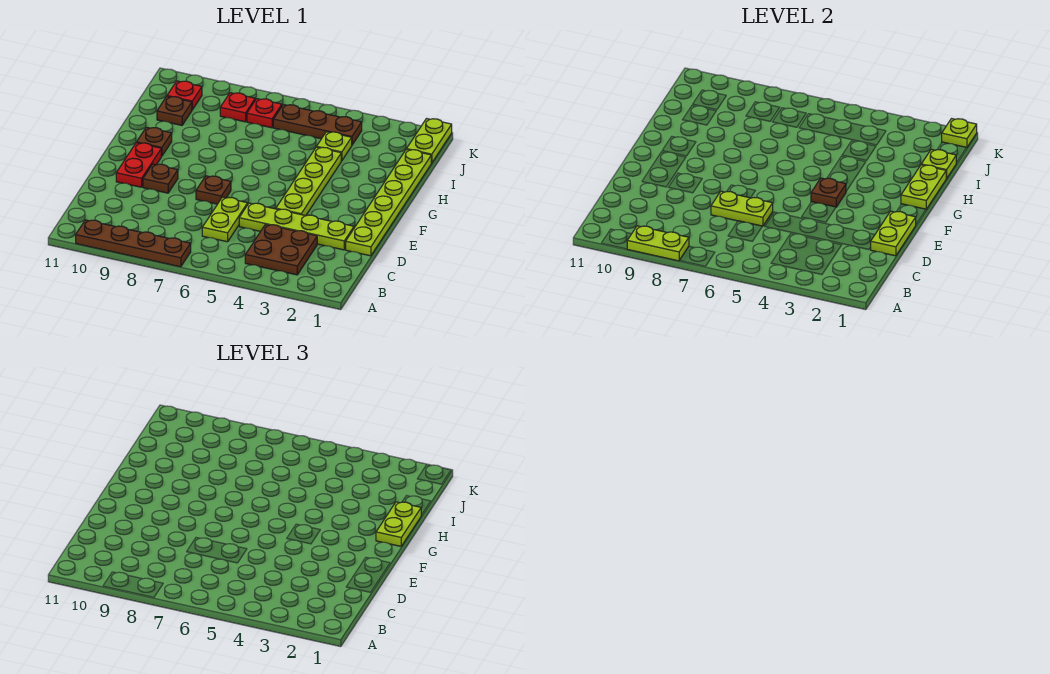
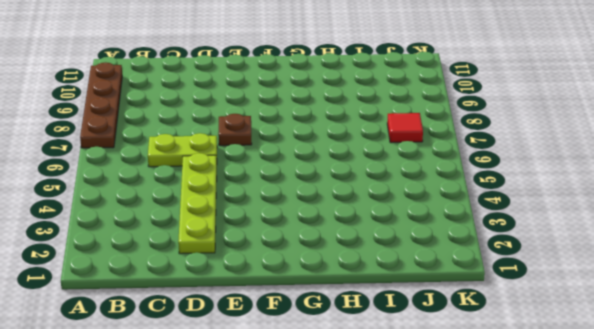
red tile J7 level 1 -> red plate J7 level 1
none -> brown plate B3:C4 level 1
none -> lime plate D1:I1 level 1
none -> lime plate E4:H4 level 1

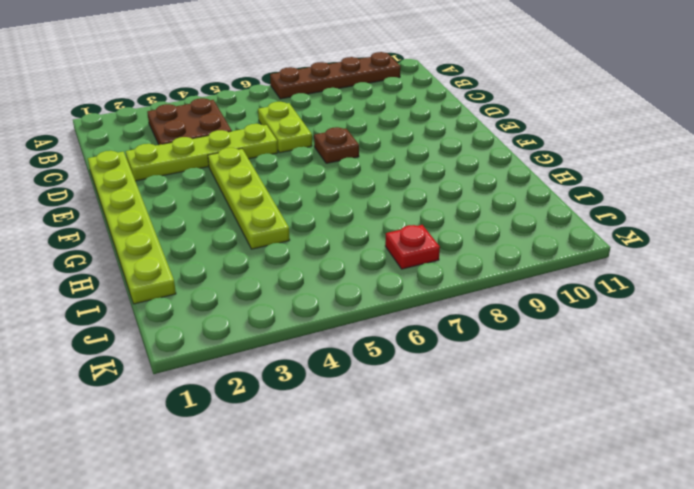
none -> brown plate E9 level 1
none -> red plate E10:F10 level 1
none -> brown plate G10 level 1

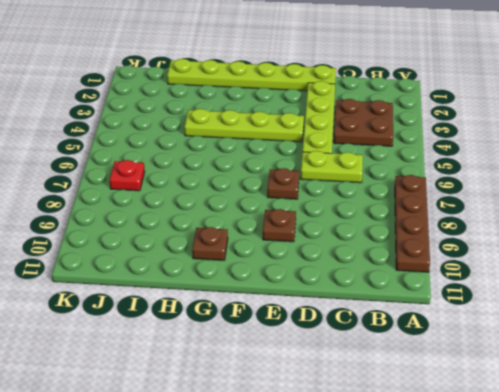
none -> red plate E10:F10 level 1
none -> lime plate I4 level 1
none -> brown plate I10 level 1

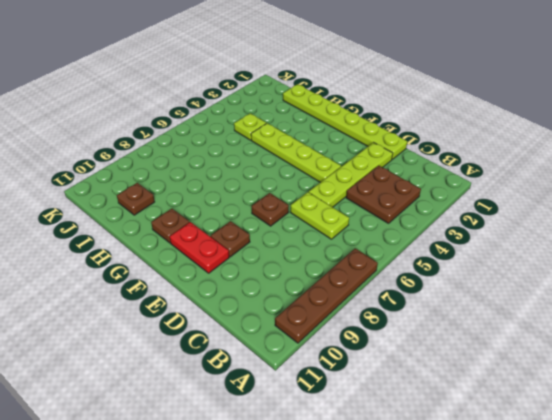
none -> lime plate J1:K1 level 1
none -> brown plate J4:J6 level 1
none -> red plate J7 level 1

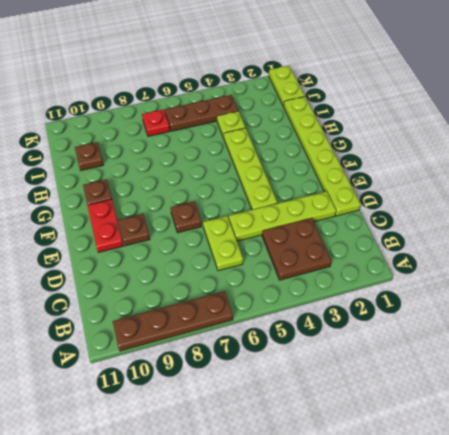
none -> red plate J8 level 1
none -> red plate J10 level 1
none -> lime plate A8:A9 level 2

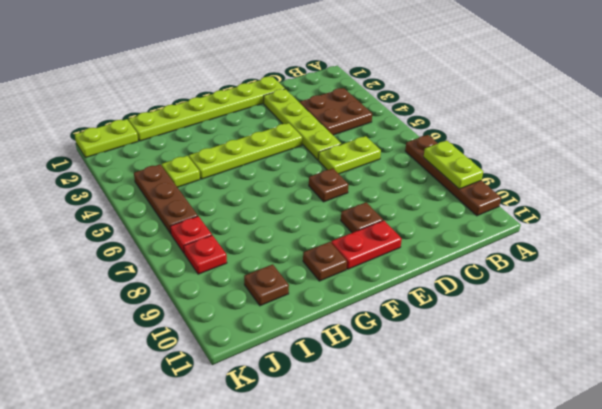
none -> red plate J10 level 1
none -> lime plate D1:E1 level 2
none -> lime plate D6:D7 level 2

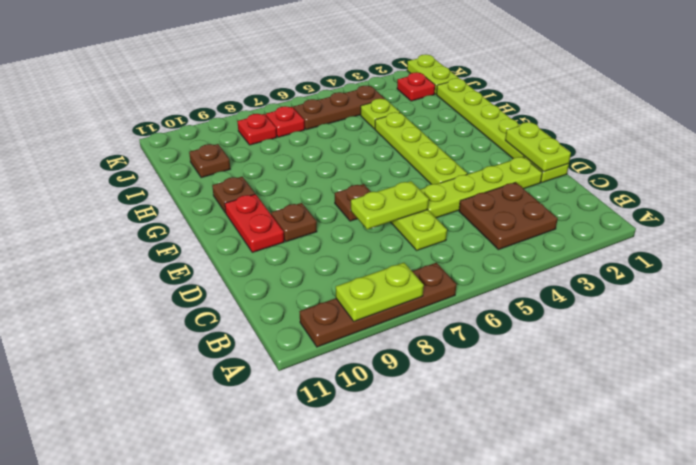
red plate J2 level 1 -> red plate J10 level 1
none -> brown plate F4 level 2
none -> lime plate G1:H1 level 2
none -> lime plate I1 level 2

